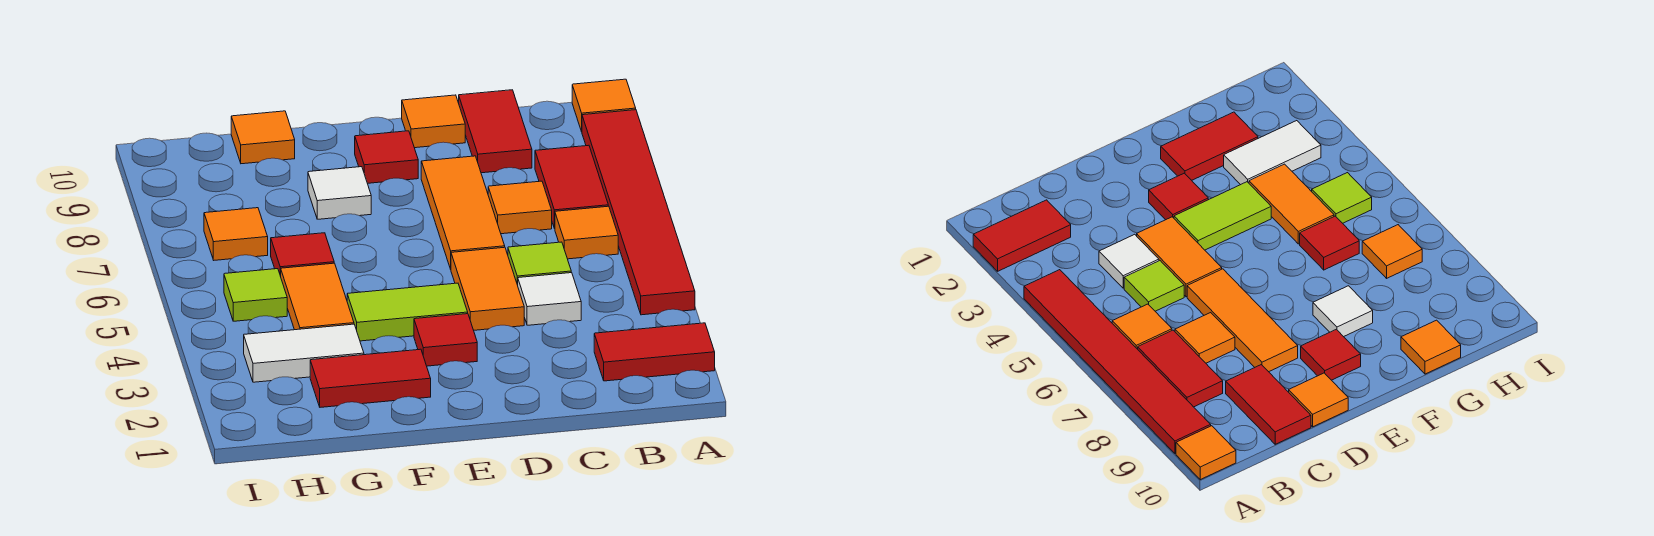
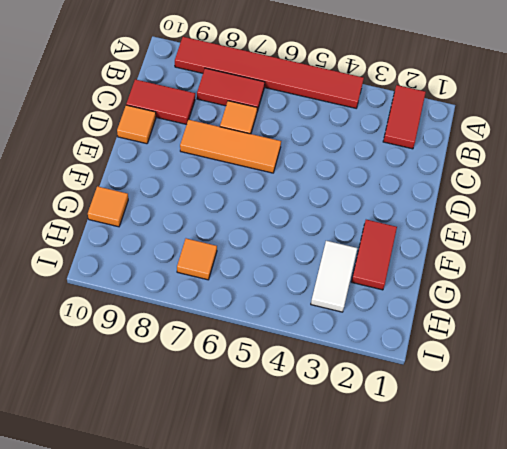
none -> orange tile A10 level 1
none -> orange tile B6 level 1
none -> white tile C4 level 1

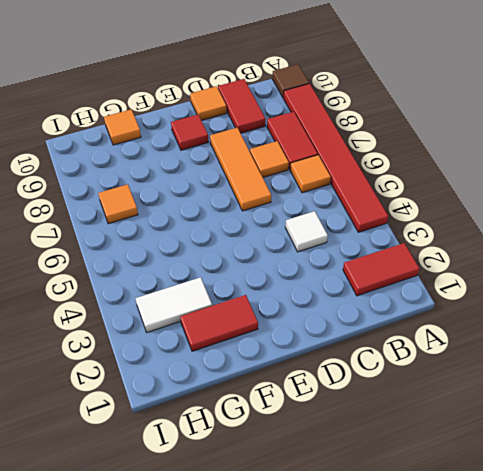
brown tile A10 level 1 -> orange tile A10 level 1
none -> lime tile C5 level 1
none -> orange tile D4:D5 level 1
none -> red tile E3 level 1

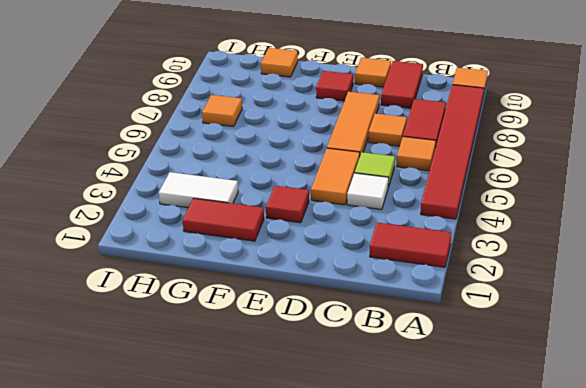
none -> lime tile E4:F4 level 1
none -> white tile F8 level 1
none -> orange tile G4:G5 level 1

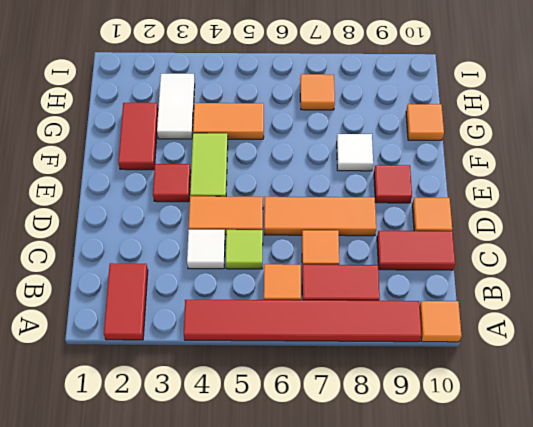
none -> red tile G6 level 1
none -> lime tile H5 level 1

